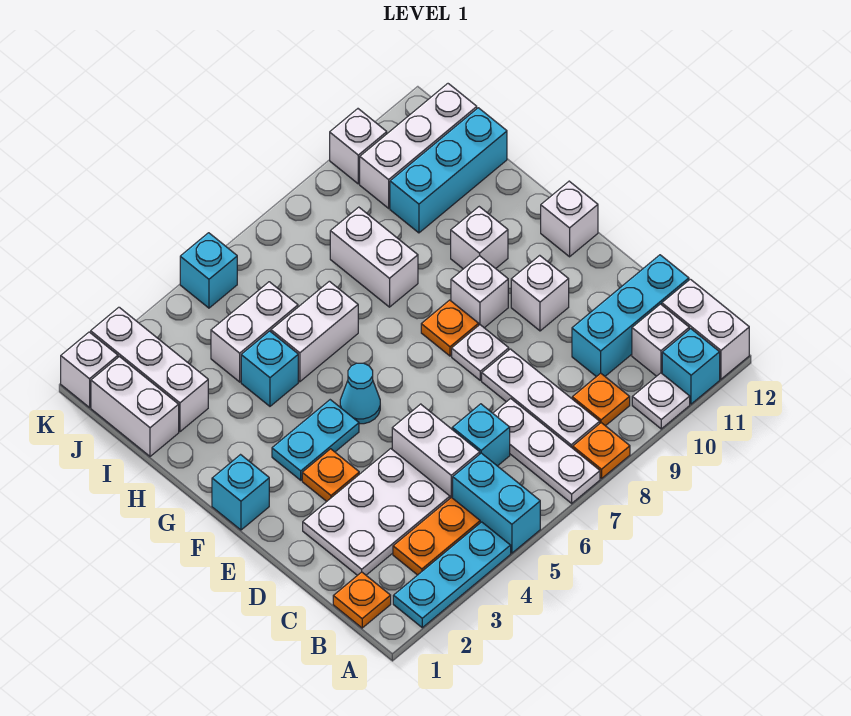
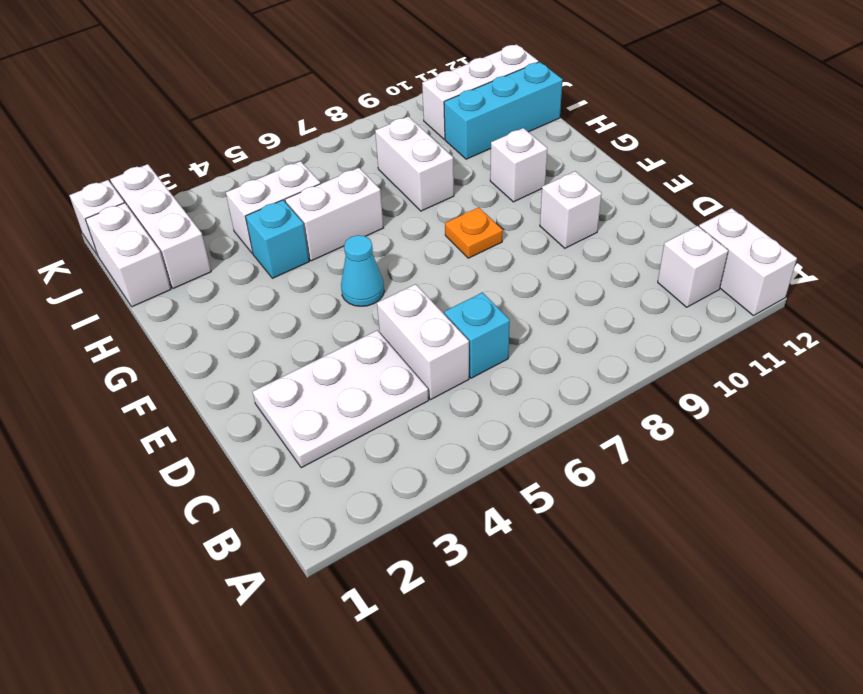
none -> cyan plate A2:A4 level 1
none -> cyan brick A5:B5 level 1
none -> white plate A7:C7 level 1
none -> orange plate A8 level 1

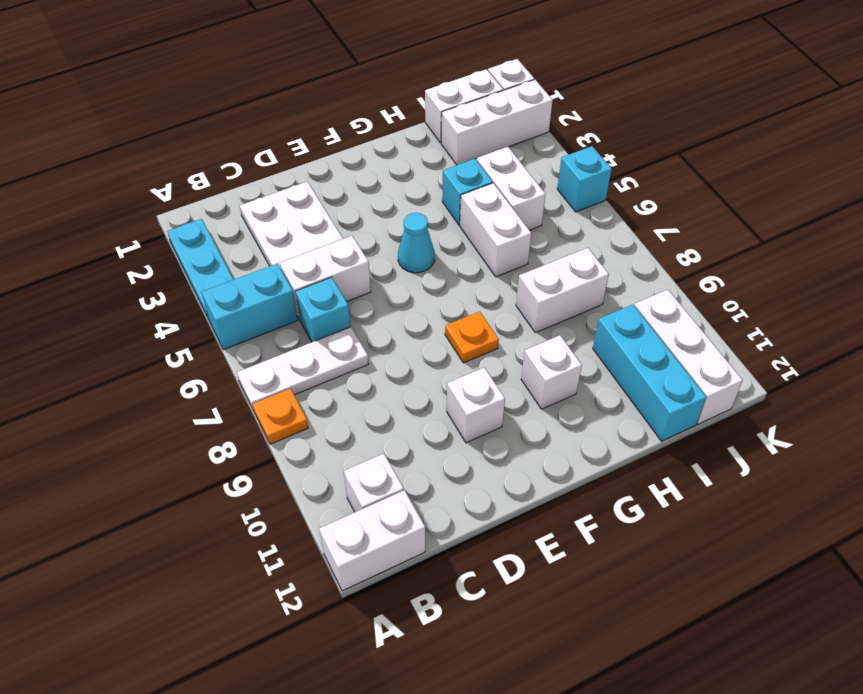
none -> white plate A10 level 1
none -> cyan brick A11 level 1
none -> orange plate B1 level 1
none -> orange plate B3:B4 level 1

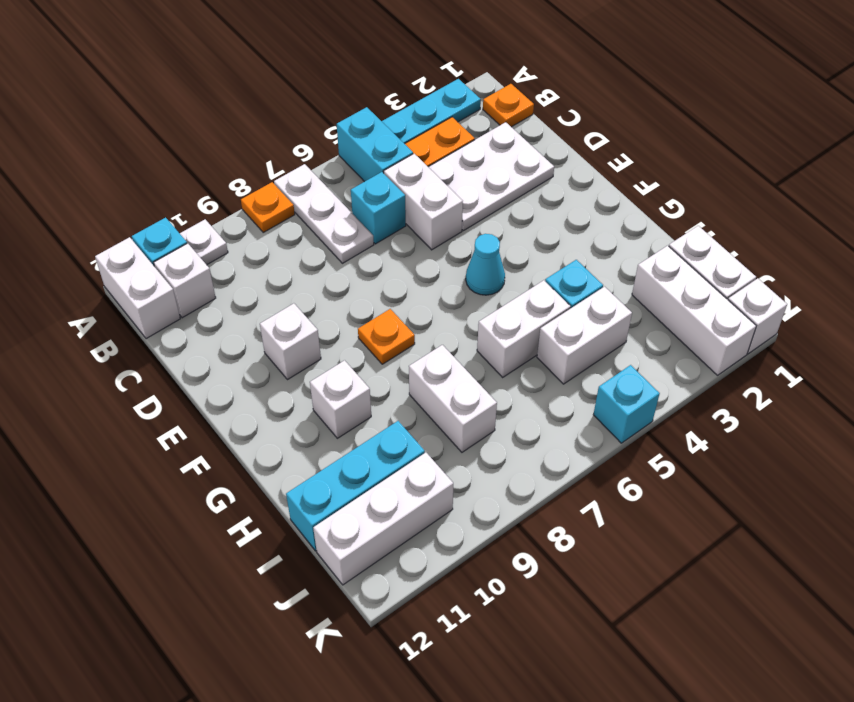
none -> white plate B8:D8 level 1
none -> orange plate B9 level 1
none -> cyan brick C10:C12 level 1
none -> orange plate E3 level 1

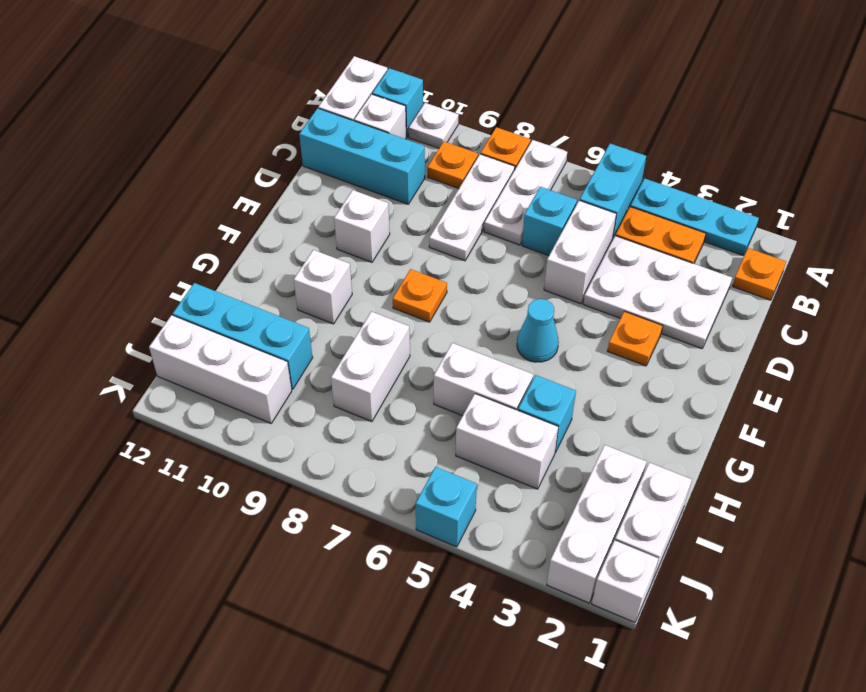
none -> white plate E8 level 1
none -> cyan brick F1 level 1
none -> cyan plate F3:F4 level 1
none -> white brick F9 level 1

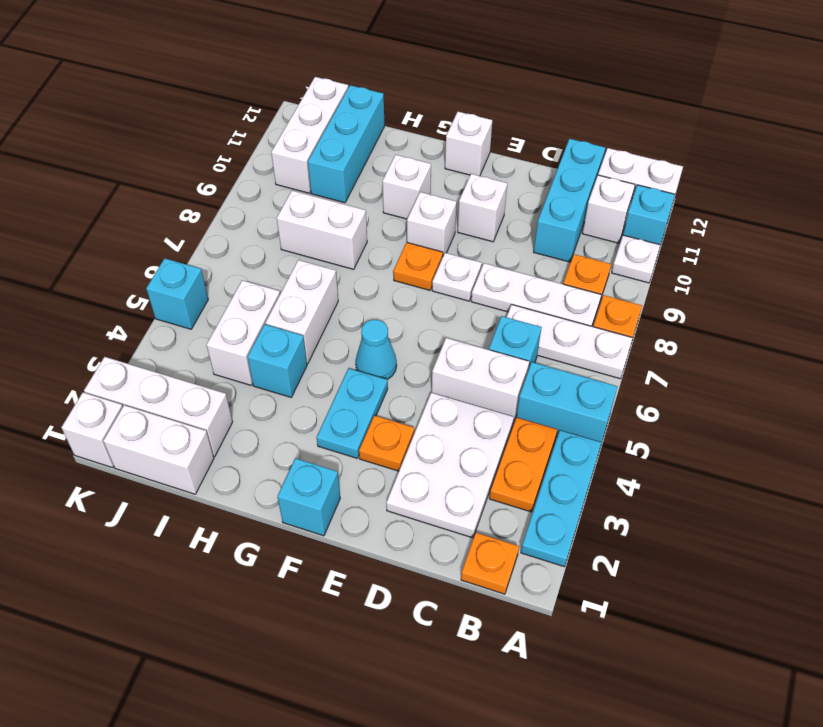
none -> white brick K10 level 1

